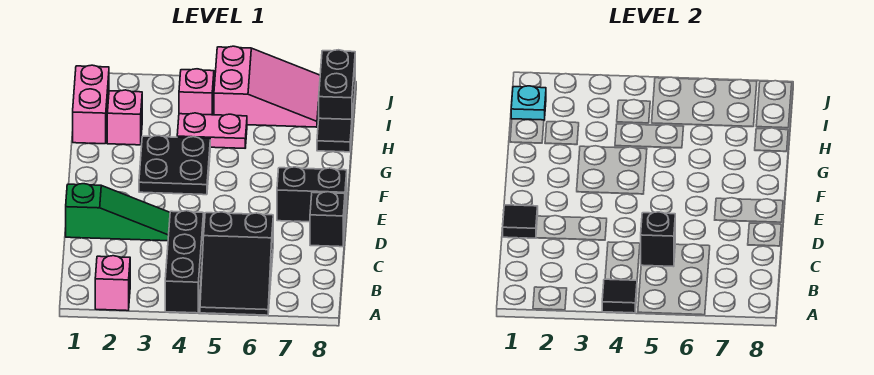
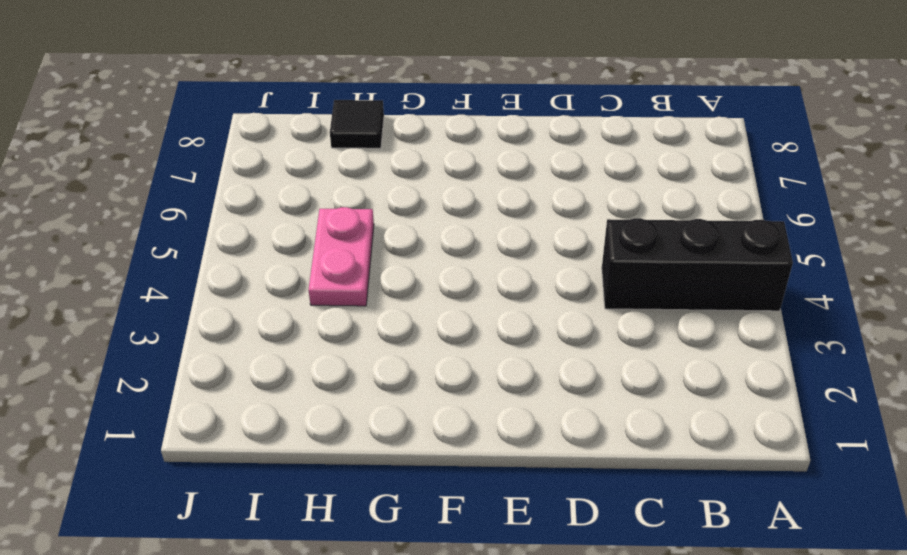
none -> pink brick A2 level 1
none -> black slope A5:C6 level 1 top C
none -> green slope D1:D3 level 1 top 1

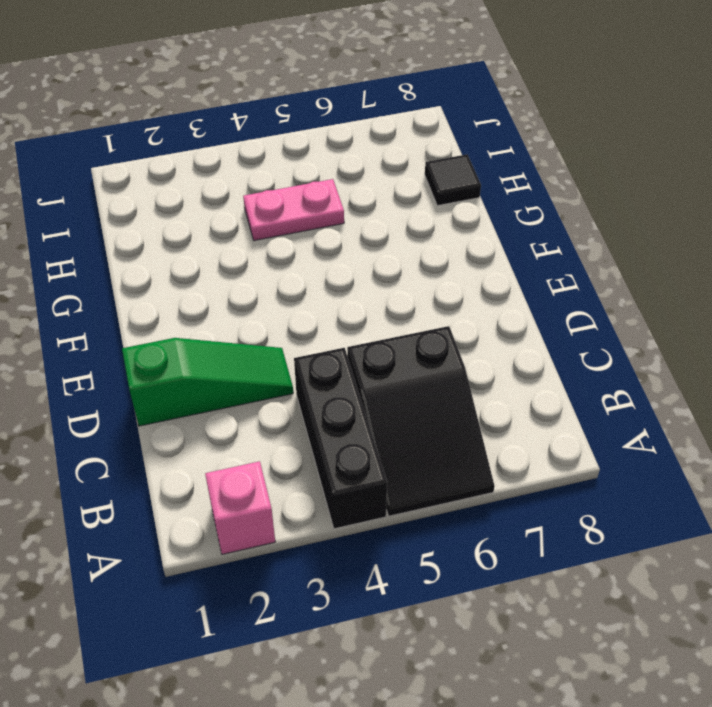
none -> black brick D8 level 1
none -> black brick E7:E8 level 1
none -> black plate F3:G4 level 1

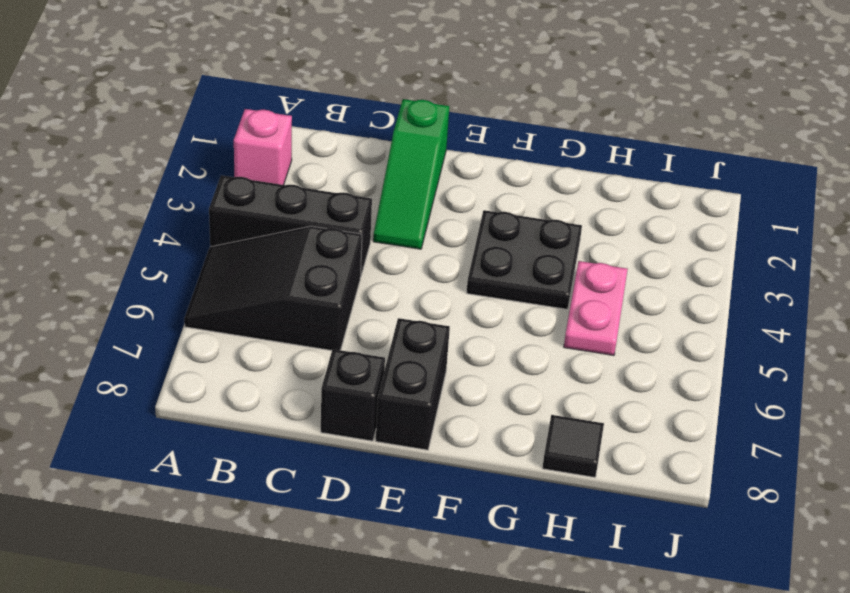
none -> pink brick H1:I1 level 1
none -> pink brick H2 level 1
none -> pink brick I4 level 1

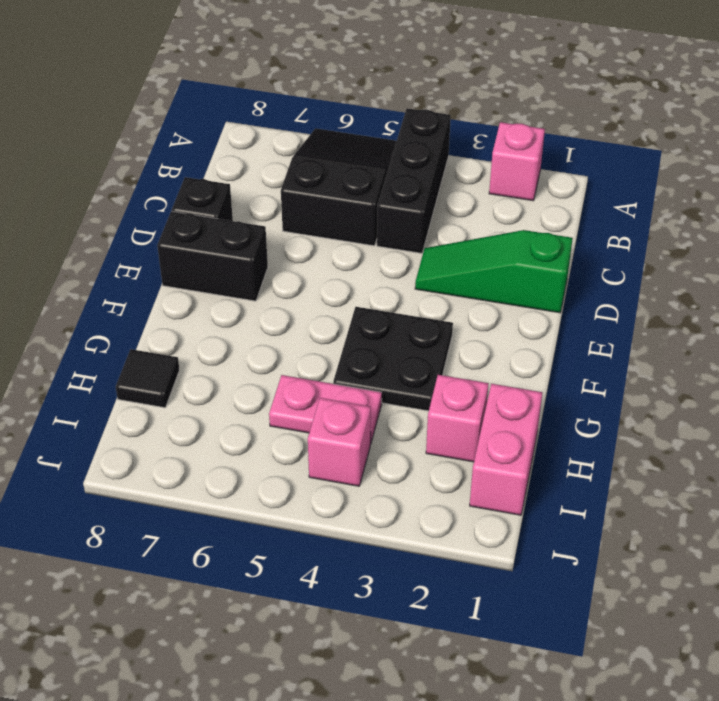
none -> pink slope I5:J7 level 1 top 5
none -> black brick I8:J8 level 1
none -> black tile A4 level 2

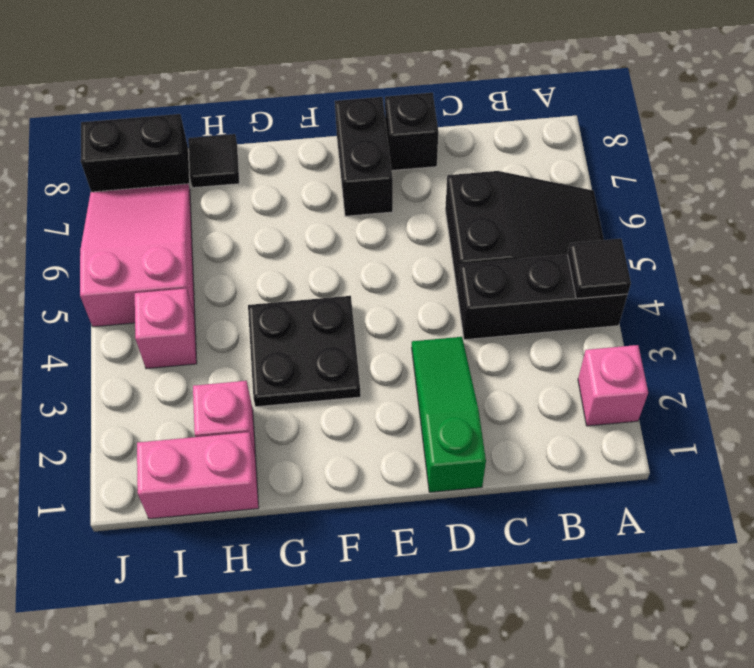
none -> pink plate H4:H5 level 1
none -> black brick C5 level 2
none -> black tile D1 level 2

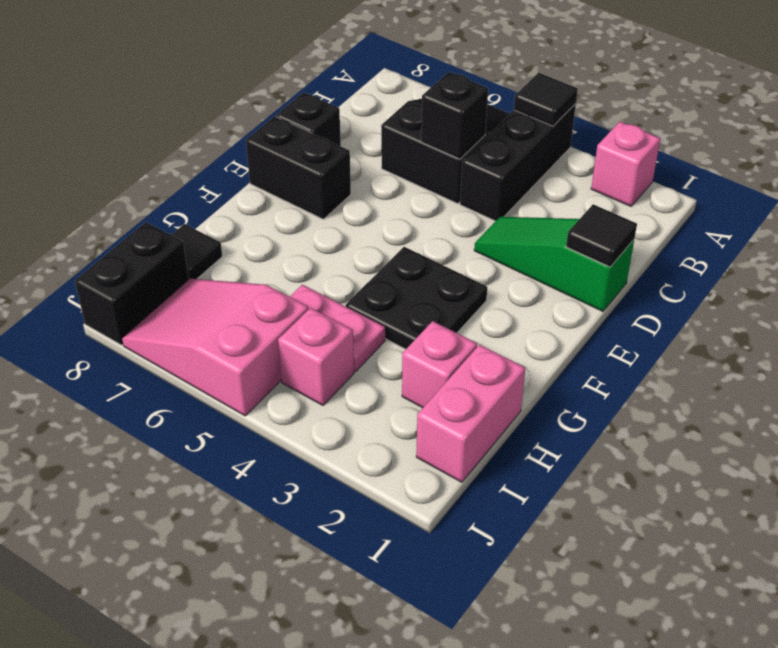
none -> cyan plate I1 level 2

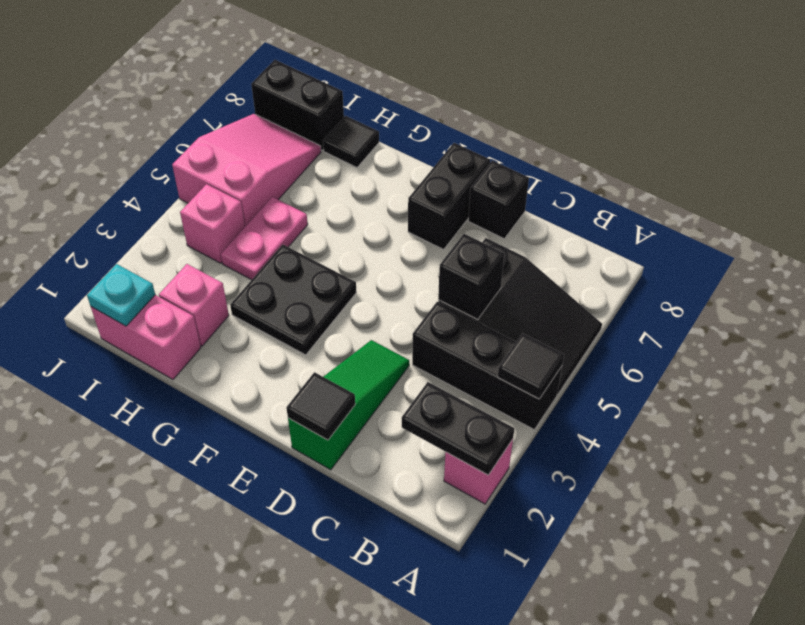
black plate A2:B2 level 2 -> none

